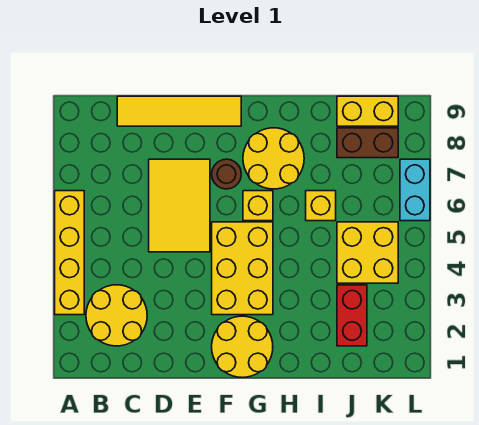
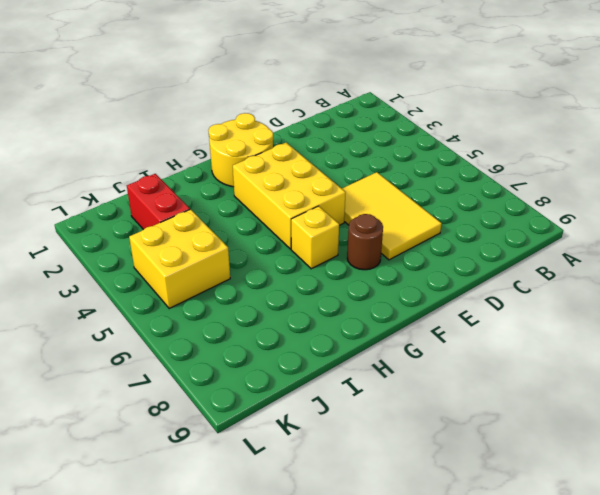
none -> yellow brick A3:A6 level 1
none -> yellow round brick B2:C3 level 1
none -> yellow tile C9:F9 level 1

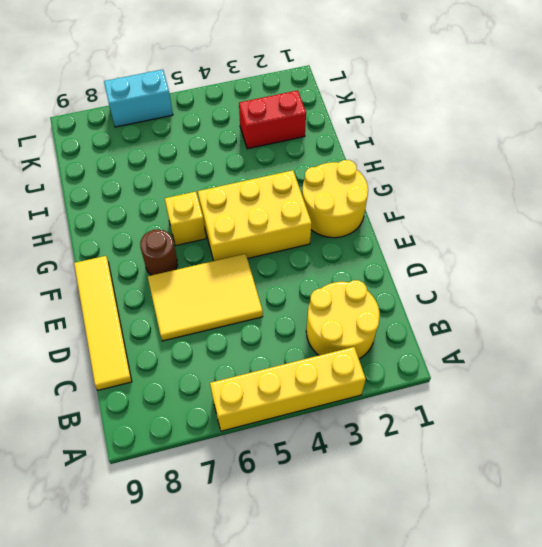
none -> yellow round brick G7:H8 level 1
none -> yellow brick I6 level 1
none -> yellow brick J4:K5 level 1

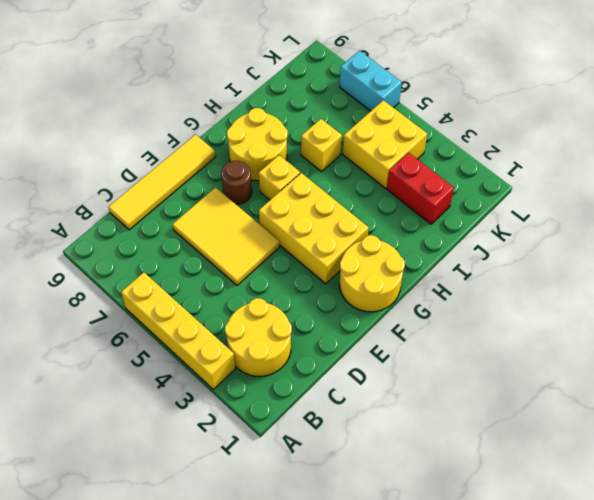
none -> brown brick J8:K8 level 1
none -> yellow brick J9:K9 level 1

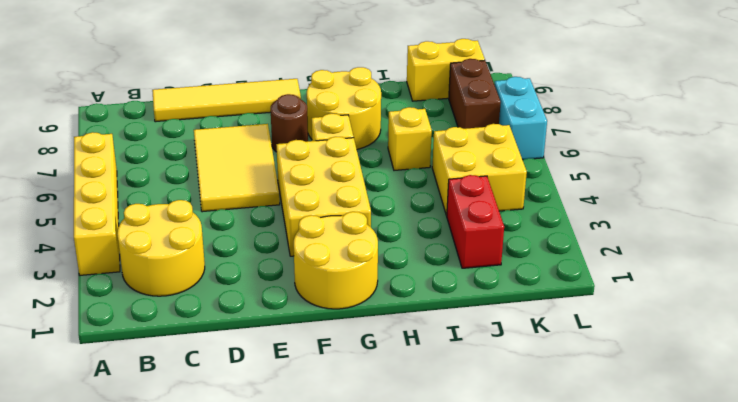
brown brick K7:K8 level 1 -> brown brick J8:K8 level 1

